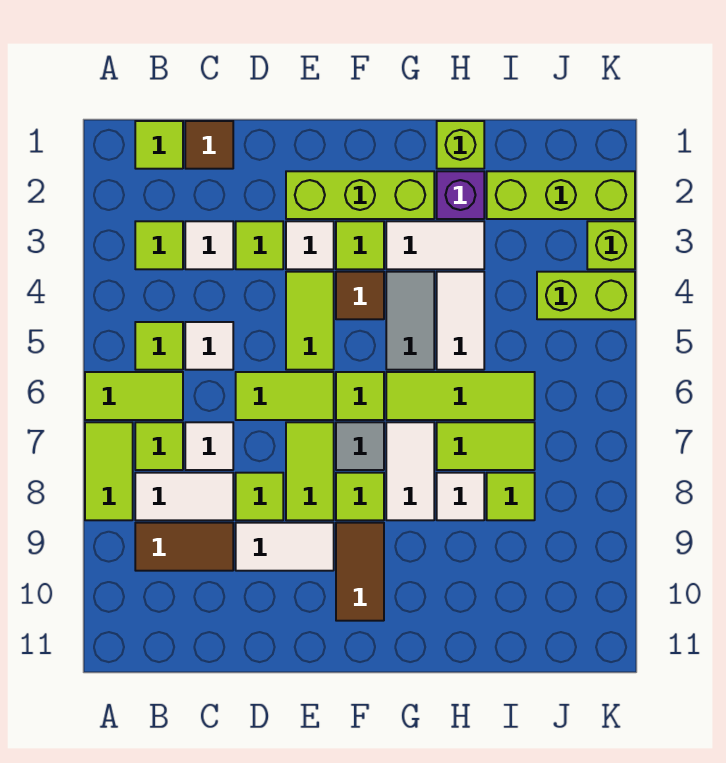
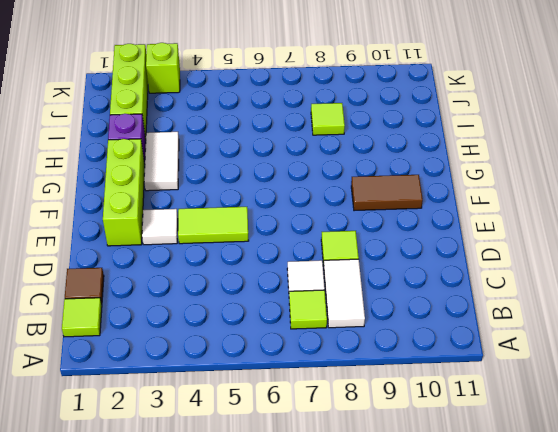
none -> lime tile A6:B6 level 1
none -> lime tile A7:A8 level 1
none -> lime tile B3 level 1
none -> lime tile B5 level 1

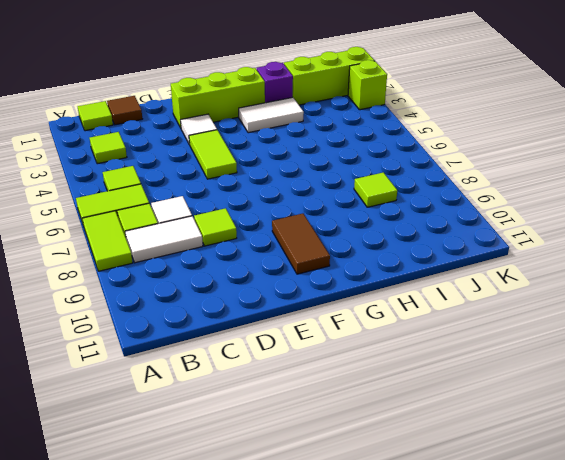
none -> brown tile B9:C9 level 1
none -> white tile C3 level 1
none -> white tile C5 level 1
none -> lime tile D3 level 1

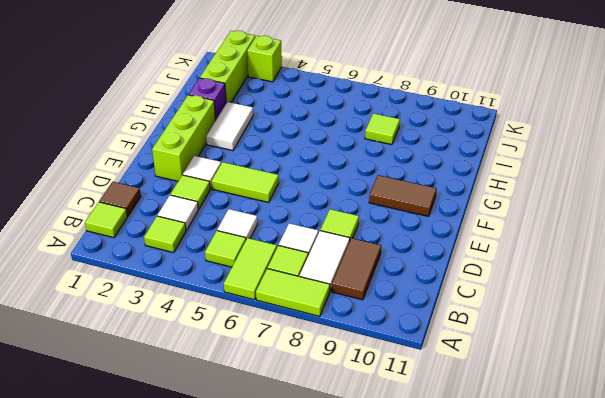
none -> lime tile D6:E6 level 1
none -> white tile D9:E9 level 1
none -> lime tile E7:E8 level 1
none -> lime tile F3 level 1

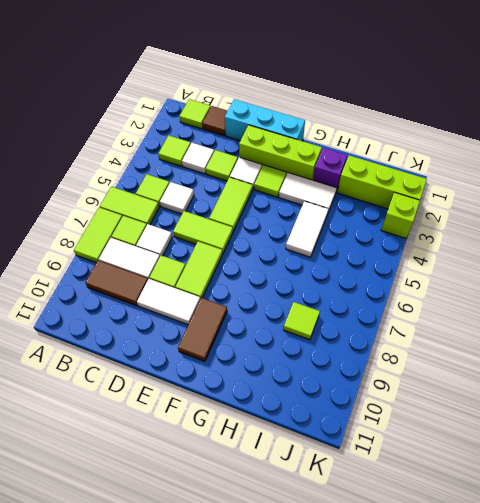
cyan brick D1:F1 level 1 -> none
none -> brown tile F4 level 1
none -> lime tile F6 level 1
none -> grey tile F7 level 1
none -> lime tile F8 level 1

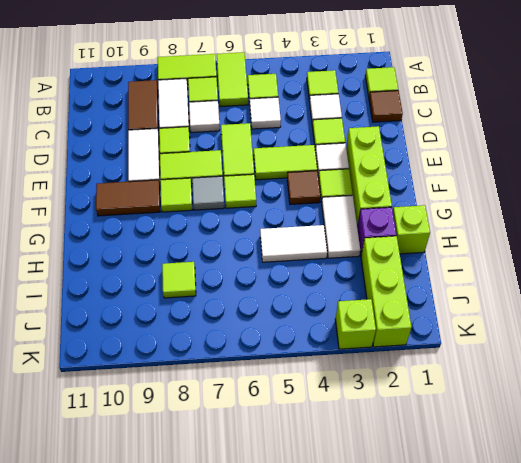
none -> grey tile G4:G5 level 1
none -> lime tile G6:I6 level 1
none -> white tile G7:G8 level 1
none -> lime tile H7:I7 level 1

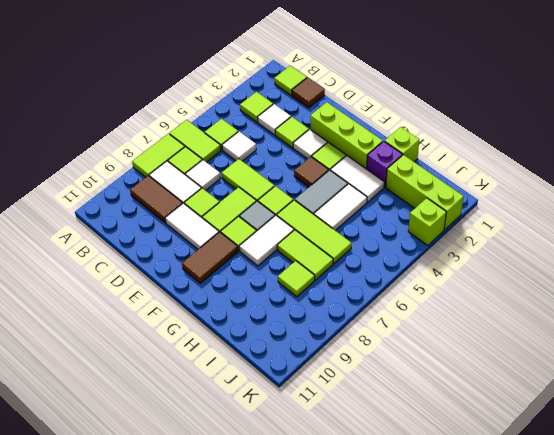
none -> lime tile E4:E5 level 1
none -> white tile H8 level 1
none -> lime brick J4:K4 level 1

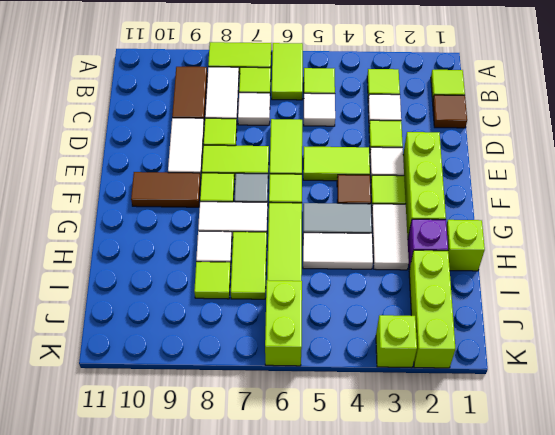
lime brick J6:K6 level 1 -> lime brick J4:K4 level 1

